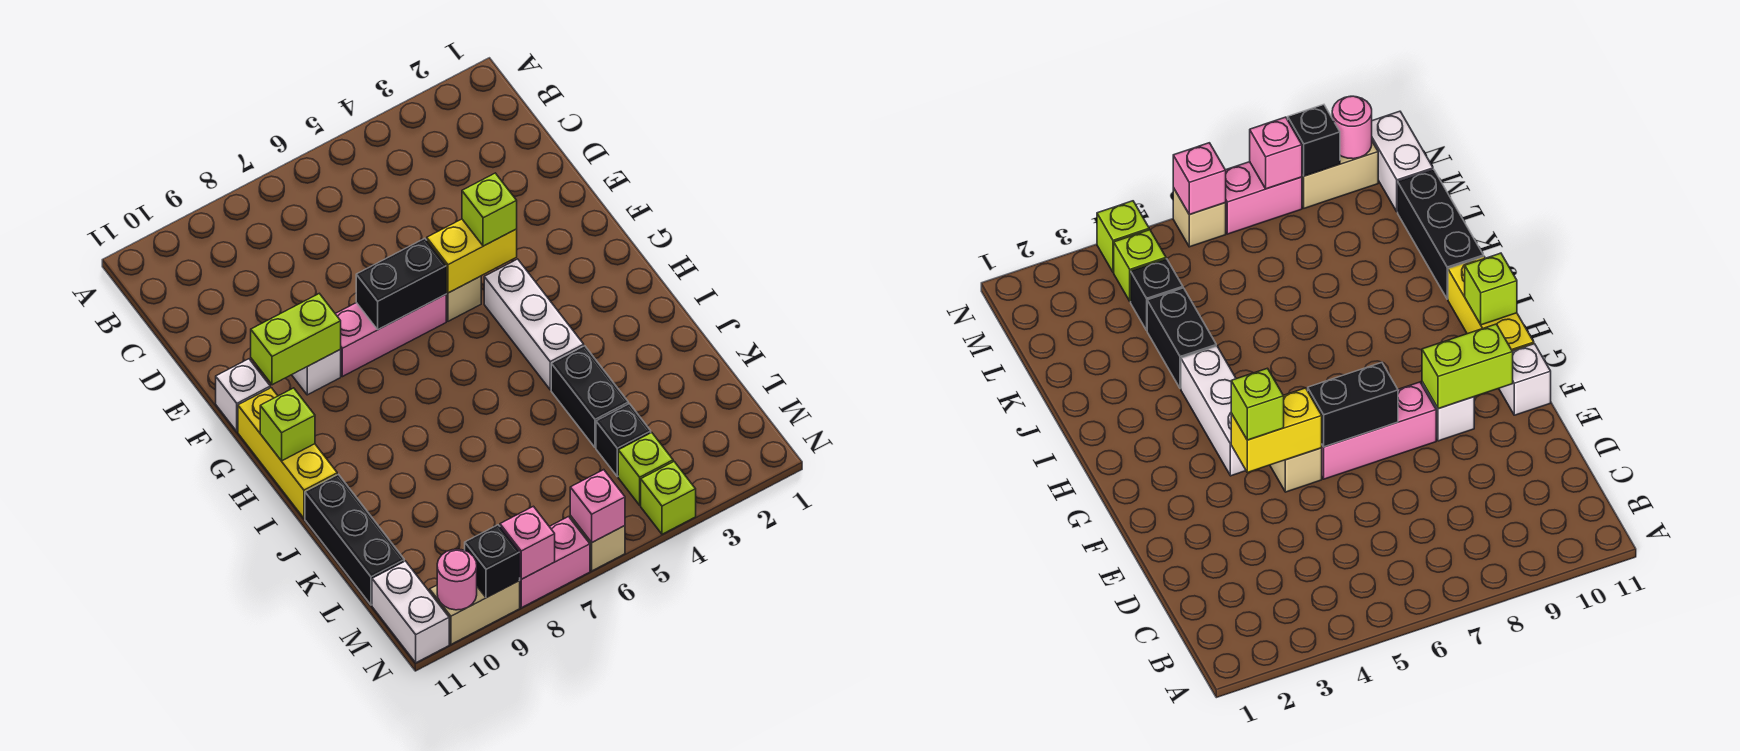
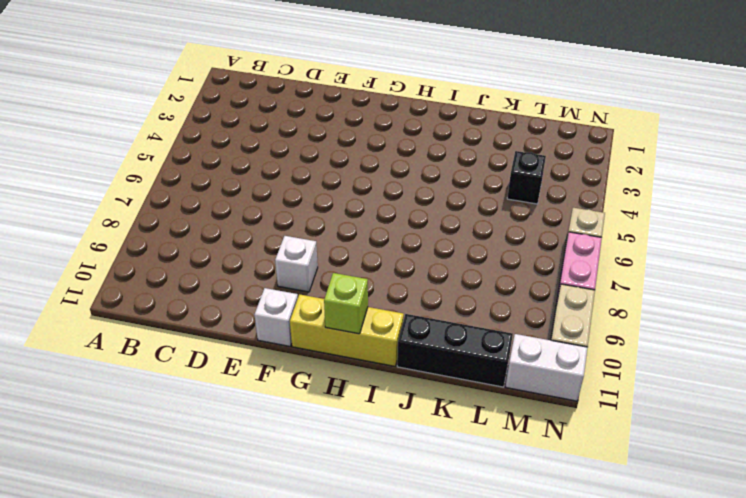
none -> tan brick F5 level 1
none -> pink brick F6:F8 level 1
none -> white brick G4:I4 level 1

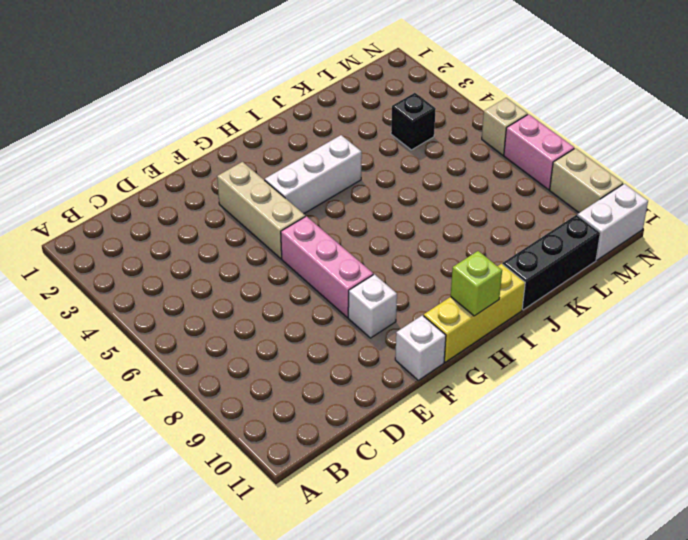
tan brick F3:F5 level 1 -> tan brick F5 level 1
none -> black brick J4:K4 level 1
none -> lime brick M4 level 1
none -> lime brick N4 level 1

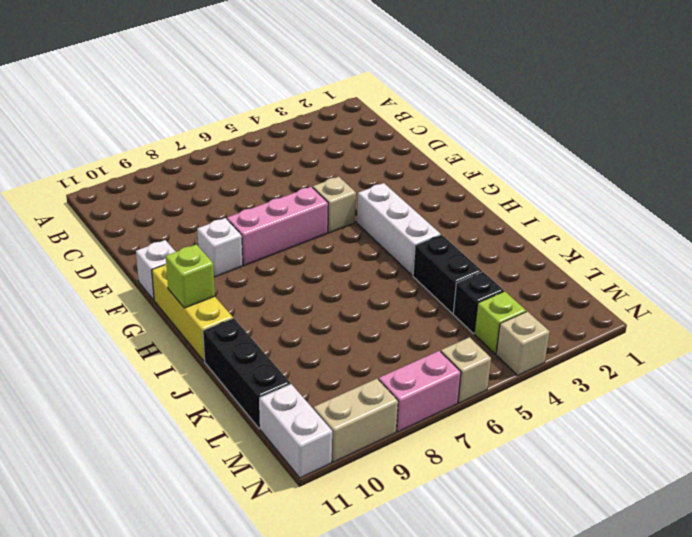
tan brick N4 level 1 -> lime brick N4 level 1
none -> yellow brick F4:F5 level 2
none -> black brick F6:F7 level 2
none -> lime brick F9:F10 level 2

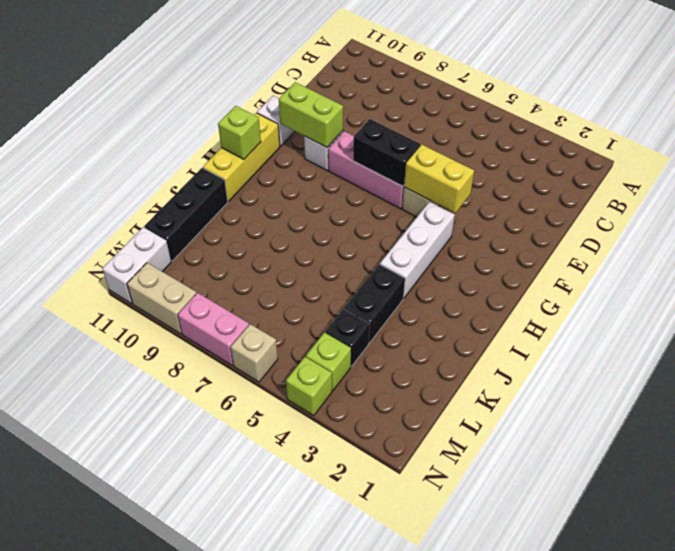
none -> pink brick N6 level 2
none -> pink brick N8 level 2
none -> black brick N9 level 2

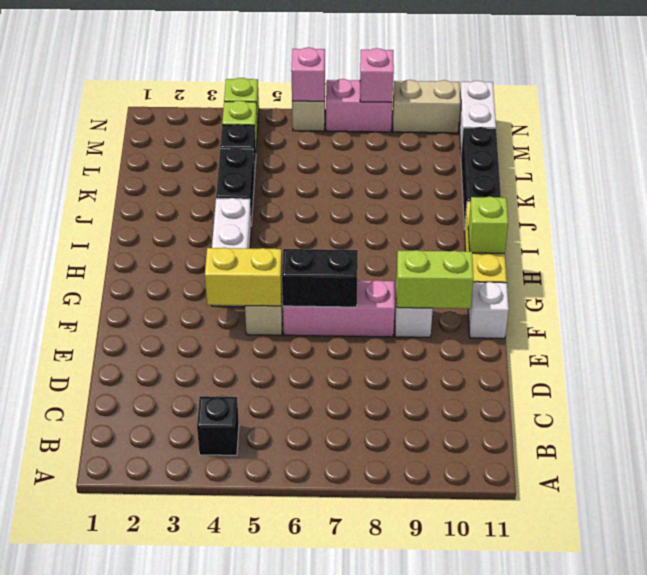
black brick B4 level 1 -> black brick N9 level 2
none -> pink round brick N10 level 2
none -> lime brick F4 level 3

